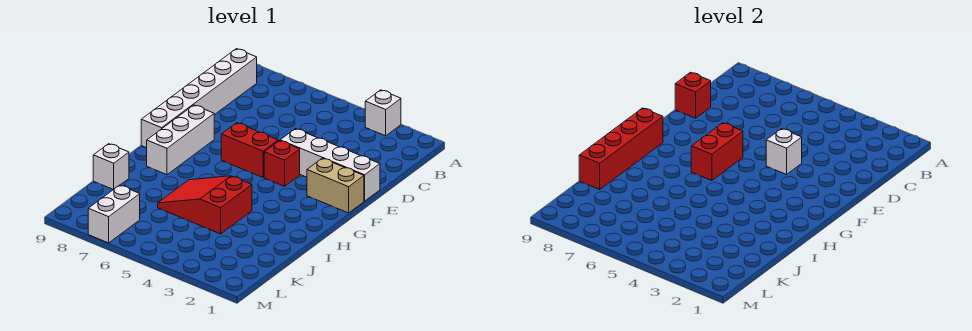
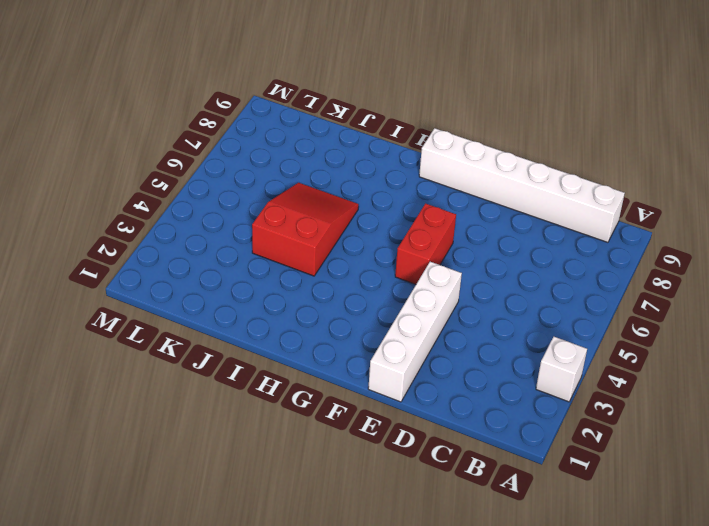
none -> tan brick F1:F2 level 1
none -> red brick F4 level 1
none -> white brick F8:H8 level 1

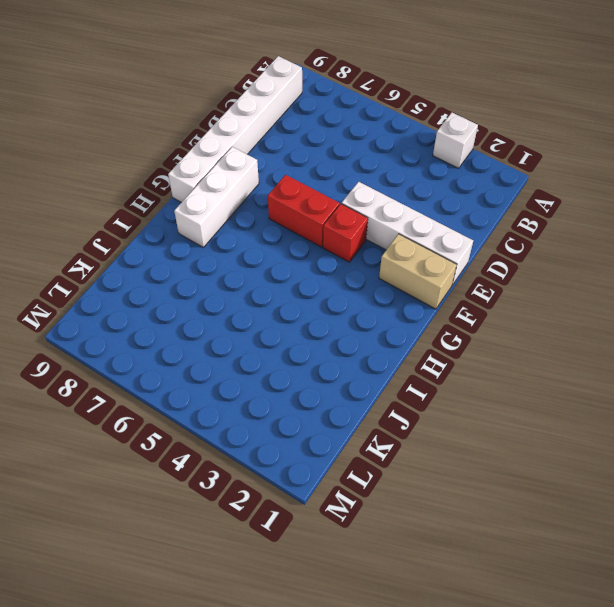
none -> red slope I4:J6 level 1 top 4
none -> white brick J9 level 1
none -> white brick L7:M7 level 1

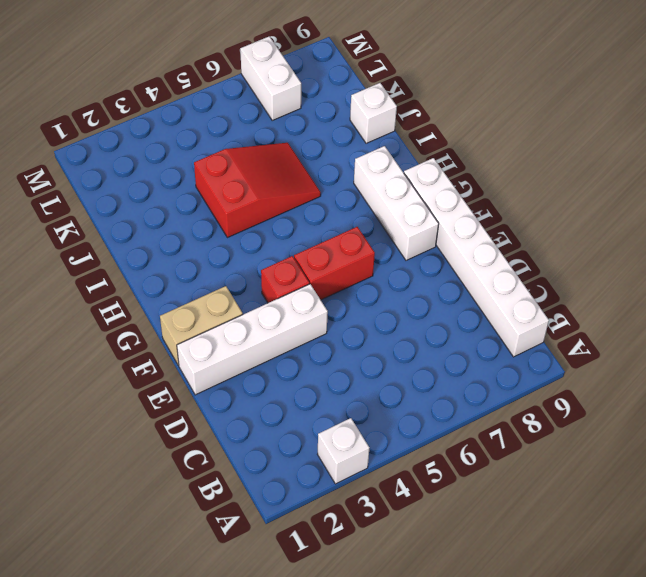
none -> red brick D9 level 2
none -> white brick E4 level 2
none -> red brick F6:G6 level 2

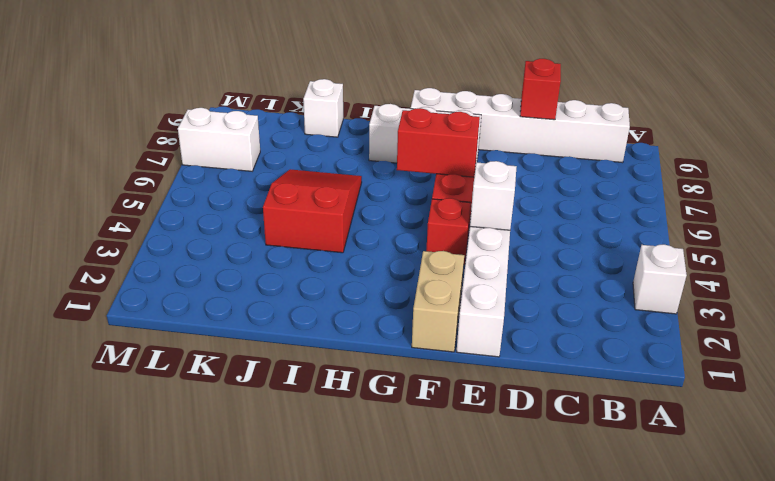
none -> red brick G9:J9 level 2

